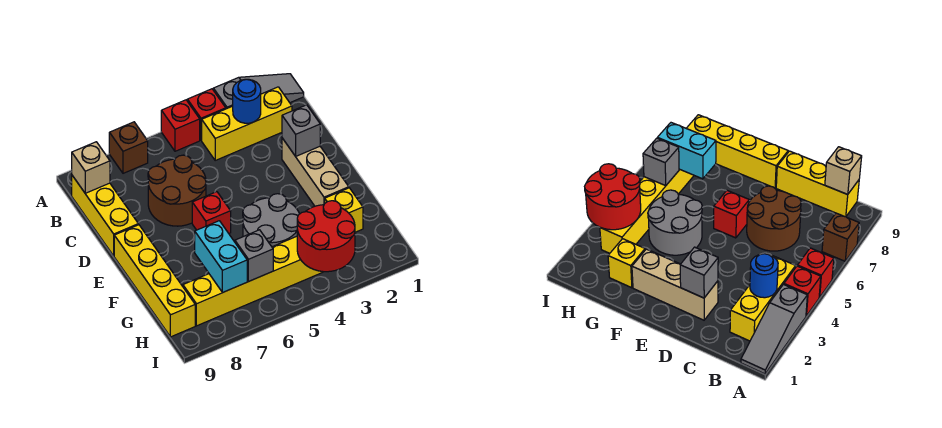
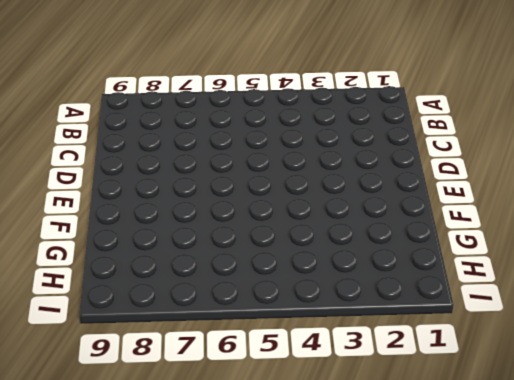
none -> grey slope A1:A3 level 1 top 3
none -> red brick A4 level 1
none -> red brick A5 level 1

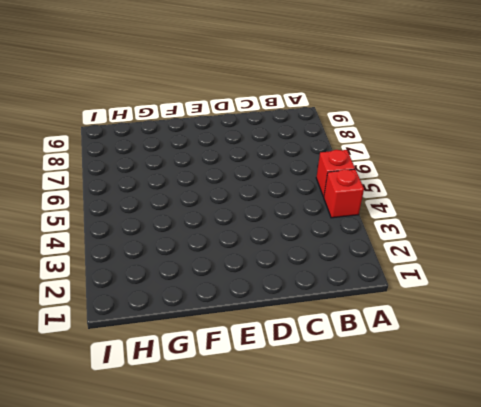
none -> grey slope A1:A3 level 1 top 3
none -> brown brick A7 level 1
none -> yellow brick B2:B4 level 1

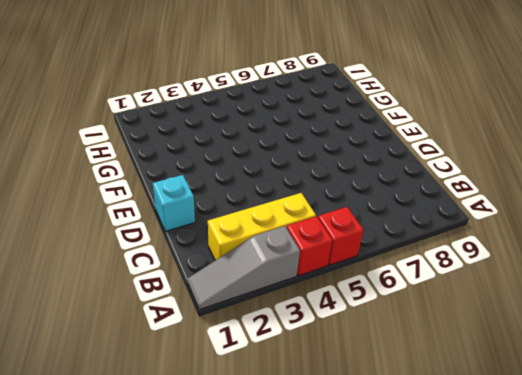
cyan brick D1 level 1 -> none
none -> brown brick A7 level 1
none -> yellow brick B9:D9 level 1
none -> brown round brick C6:D7 level 1

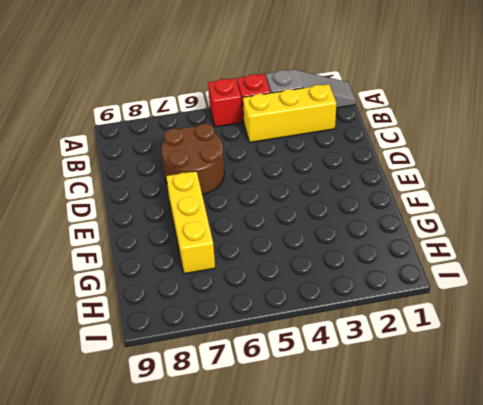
yellow brick E7:G7 level 1 -> yellow brick B9:D9 level 1
none -> brown brick A7 level 1
none -> tan brick D2:F2 level 1
none -> red brick E6 level 1

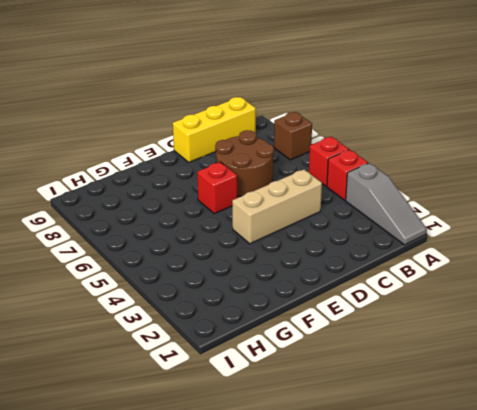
tan brick C4:E4 level 1 -> tan brick D2:F2 level 1
none -> yellow brick B2:B4 level 1
none -> yellow brick E9:H9 level 1
none -> grey round brick F4:G5 level 1

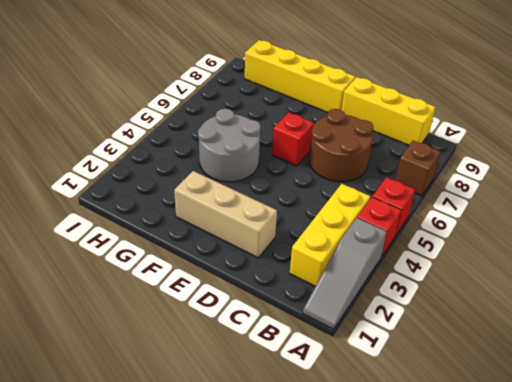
none -> yellow brick G2 level 1
none -> yellow brick H3:H8 level 1
none -> blue round brick B3 level 2

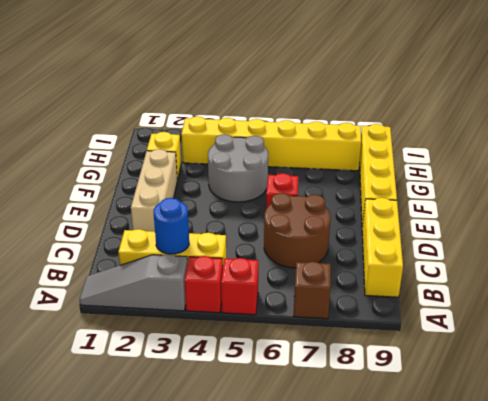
none -> tan brick B9 level 2
none -> grey brick D2 level 2
none -> cyan brick G7:H7 level 2

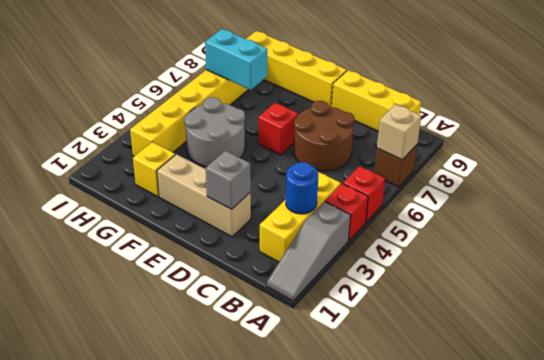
tan brick A7 level 2 -> tan brick B9 level 2
none -> red round brick H3:I4 level 2
none -> grey brick H6 level 2

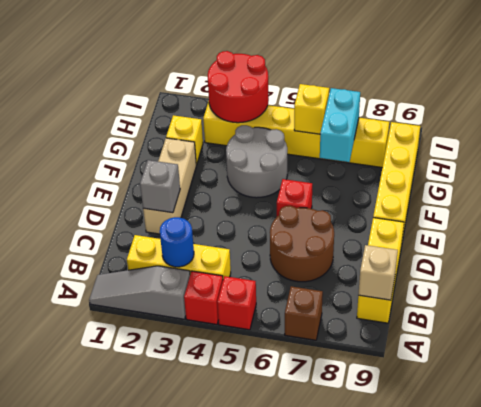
yellow brick H6 level 2 -> grey brick H6 level 2

